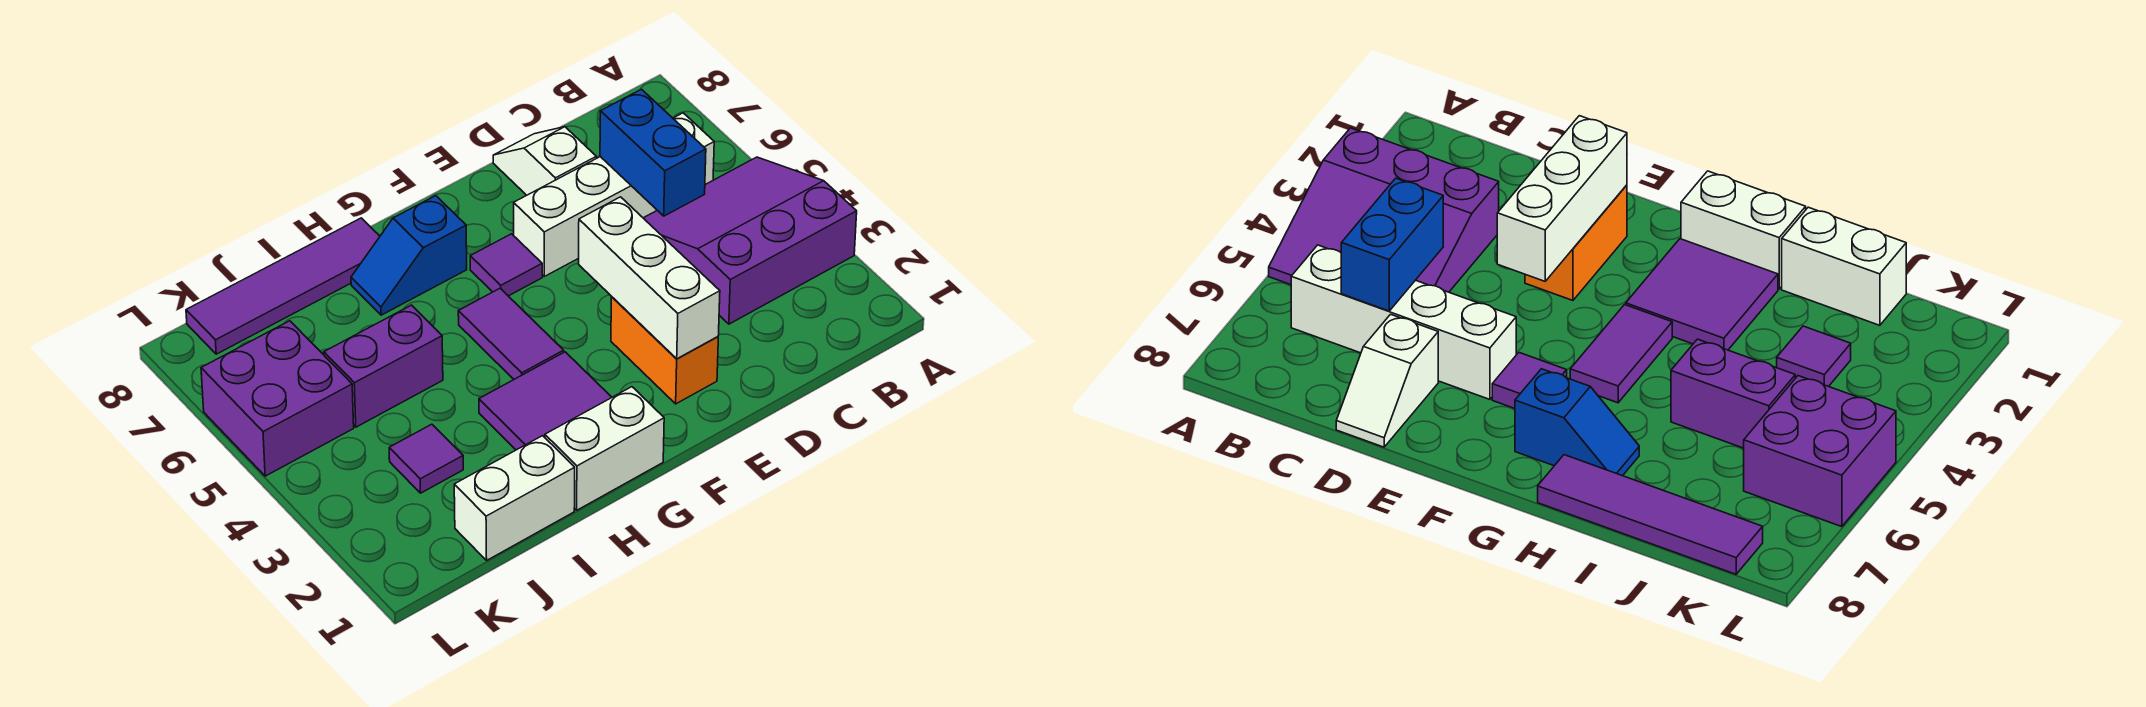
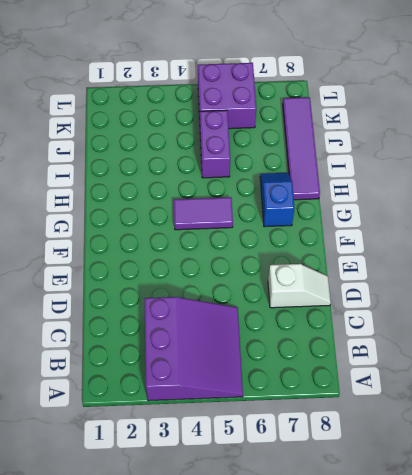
none -> white brick B6:E6 level 1
none -> orange brick E2:E3 level 1
none -> purple tile F6 level 1

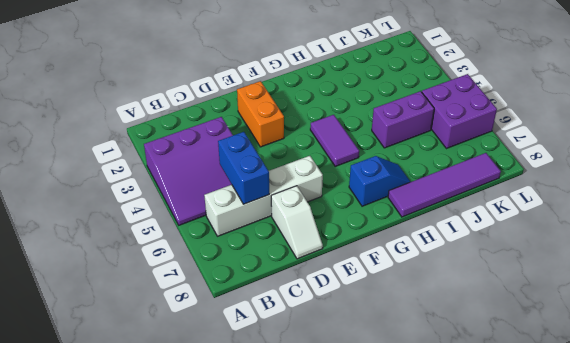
none -> purple tile F6 level 1
none -> white brick G1:H1 level 1
none -> purple tile G2:H3 level 1

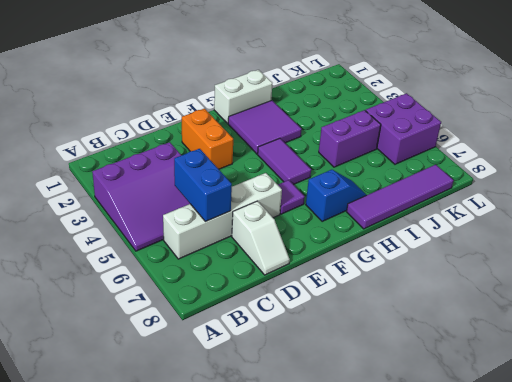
none -> white brick I1:J1 level 1
none -> purple tile J3 level 1
none -> white brick E2:E4 level 2

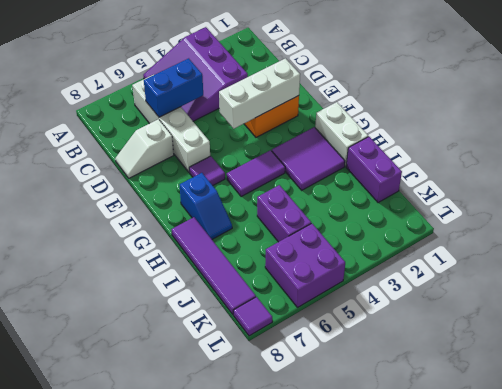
purple brick I1:J1 level 1 -> white brick I1:J1 level 1
purple tile L8 level 1 -> purple tile J3 level 1

